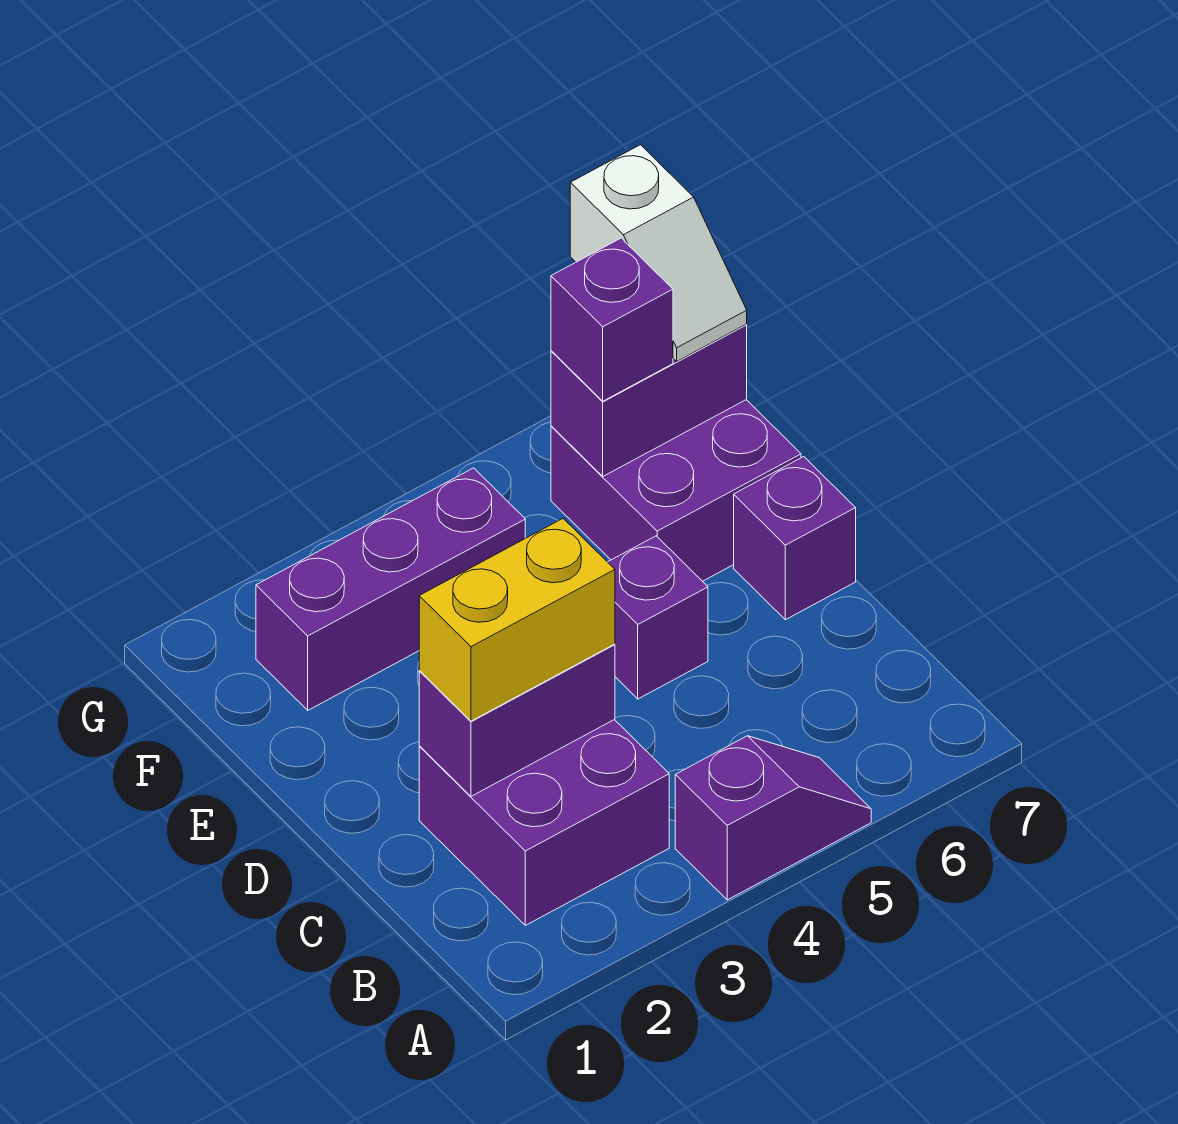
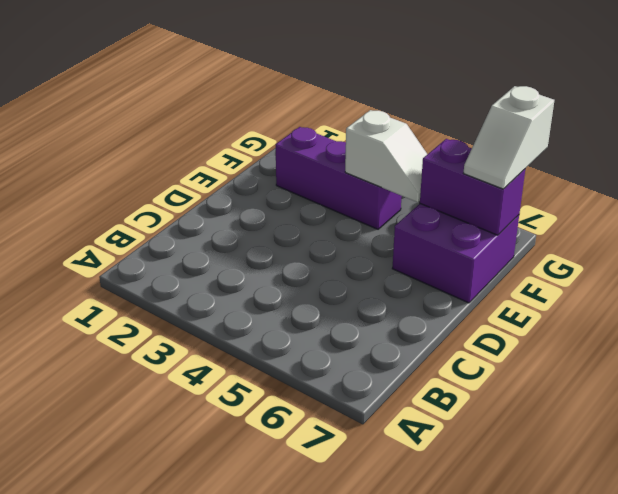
white slope F4:F5 level 2 top 4 -> none
none -> purple slope A4:A5 level 1 top 4
none -> purple brick B2:C3 level 1

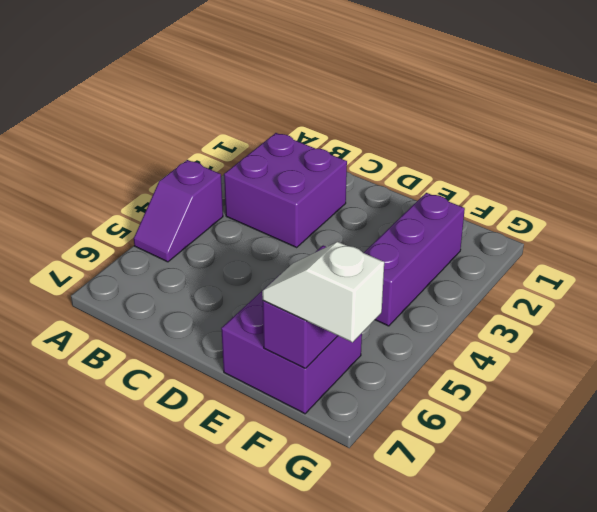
none -> purple brick D5 level 1
none -> purple brick D7 level 1

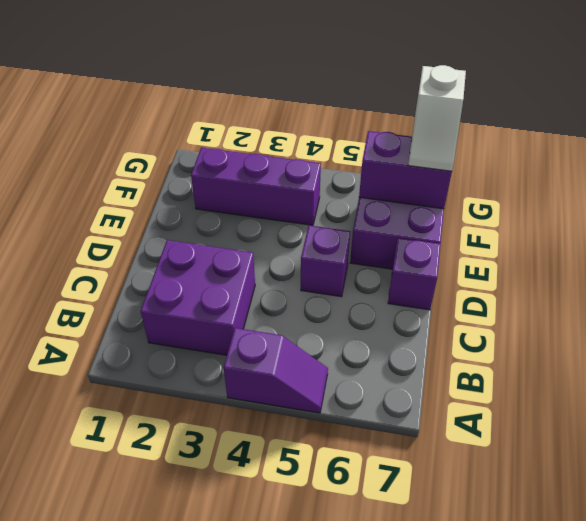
none -> purple brick C2:C3 level 2
none -> yellow brick C2:C3 level 3

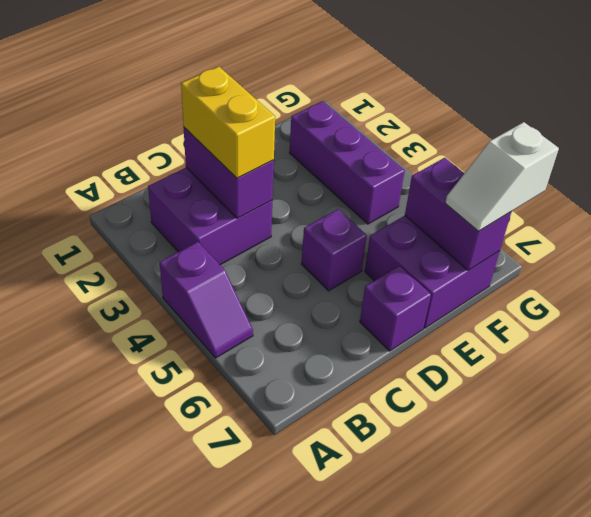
none -> purple brick F6 level 3

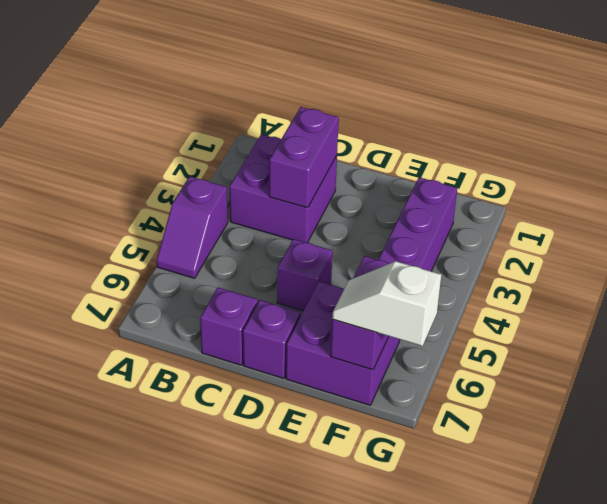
purple brick C7 level 1 -> purple brick F6 level 3
none -> yellow brick C2:C3 level 3

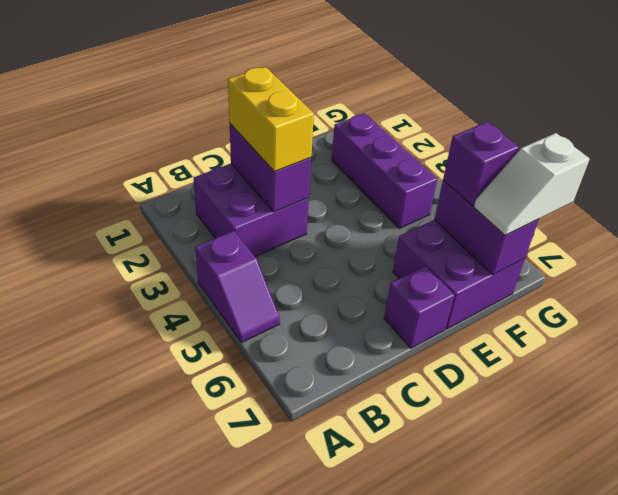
none -> purple brick D5 level 1

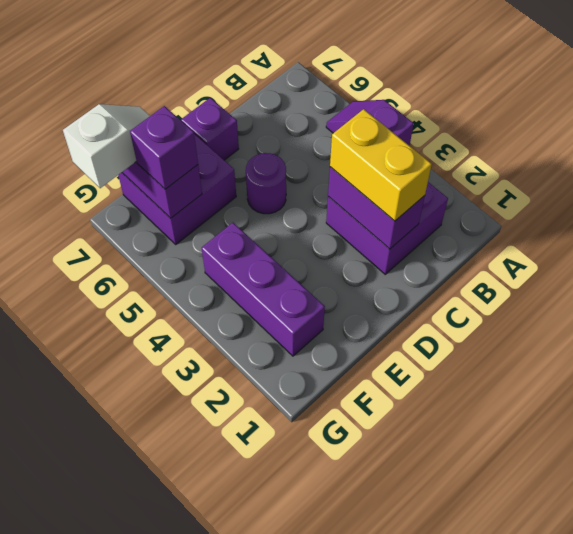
purple round brick D5 level 1 -> purple brick D5 level 1

